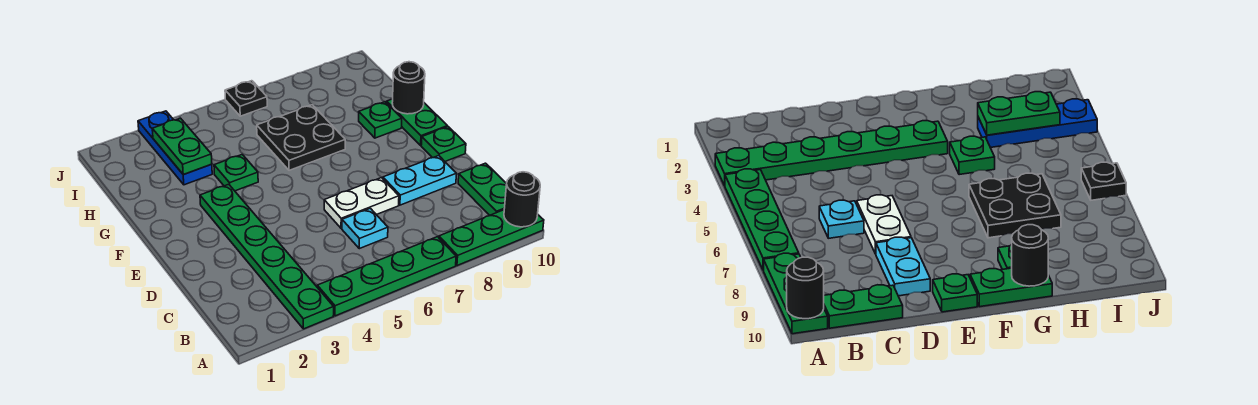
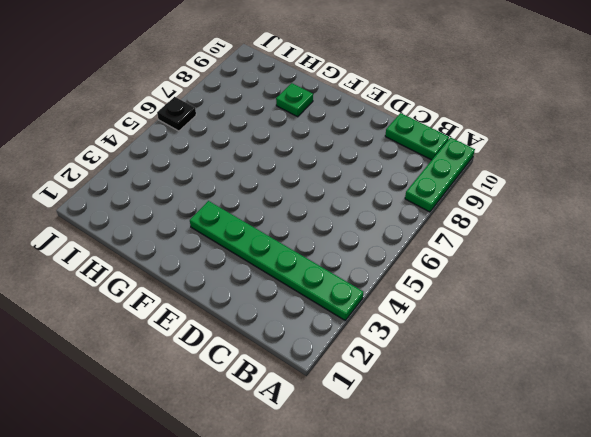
none -> green plate A4:A7 level 1
none -> cyan plate C6 level 1
none -> white plate D6:D7 level 1

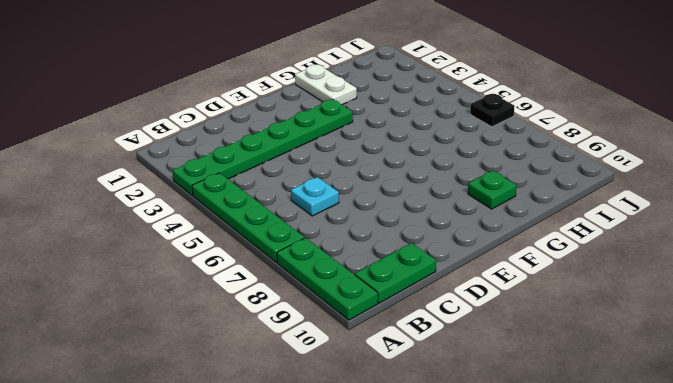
white plate G1:G2 level 1 -> white plate D6:D7 level 1
none -> cyan plate D8:D9 level 1
none -> green plate E10 level 1
none -> green plate F10:G10 level 1

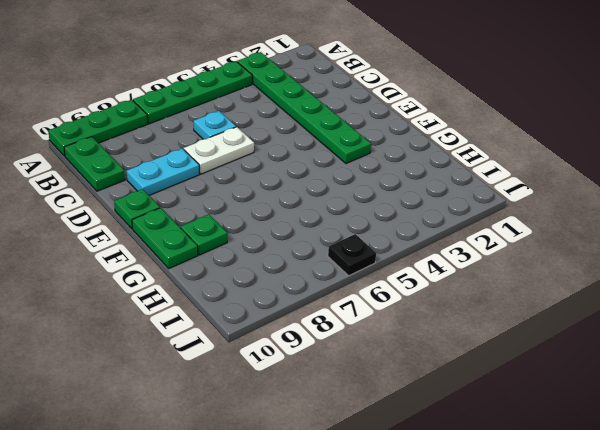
none -> green plate G4 level 1
none -> black plate G6:H7 level 1
none -> blue plate H3:J3 level 1

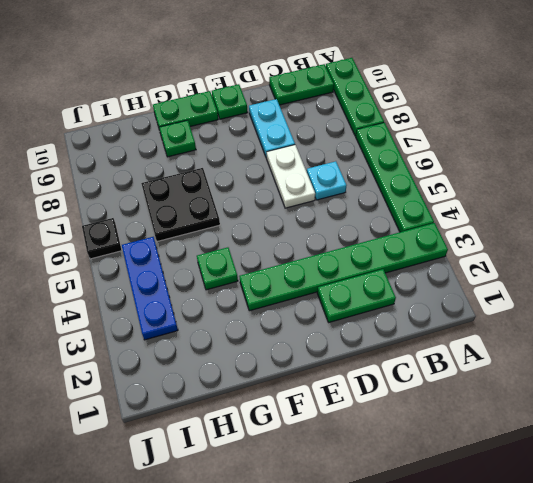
green plate C2:D2 level 1 -> green plate H3:I3 level 2
blue plate I3:I5 level 1 -> blue plate H3:J3 level 1
none -> black round brick A10 level 2
none -> black round brick G10 level 2

